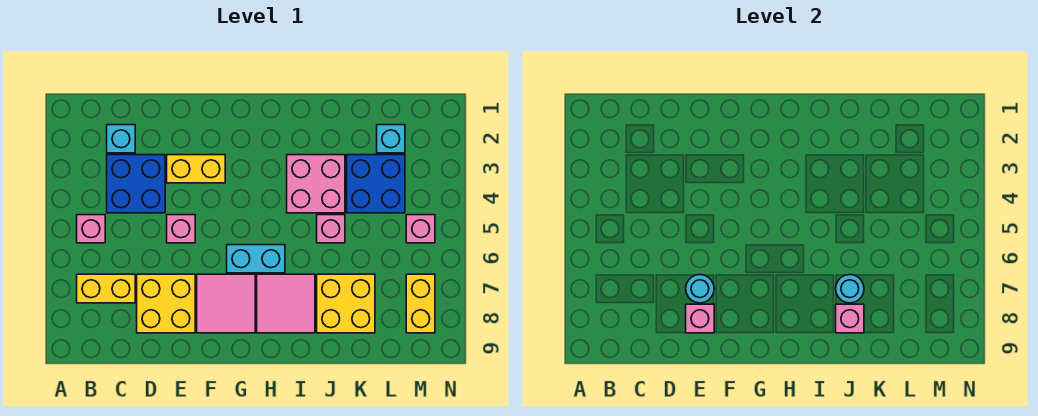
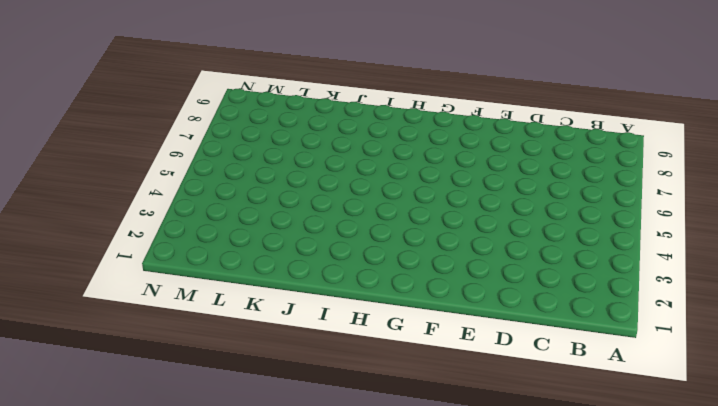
none -> pink brick B5 level 1
none -> yellow brick B7:C7 level 1
none -> cyan brick C2 level 1

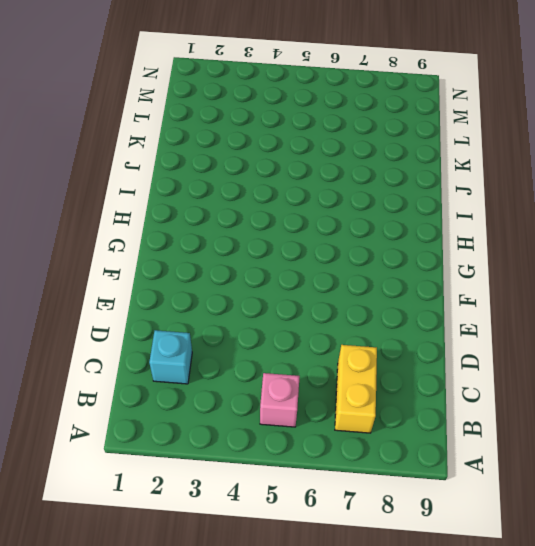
none -> blue brick C3:D4 level 1
none -> yellow brick D7:E8 level 1
none -> yellow brick E3:F3 level 1

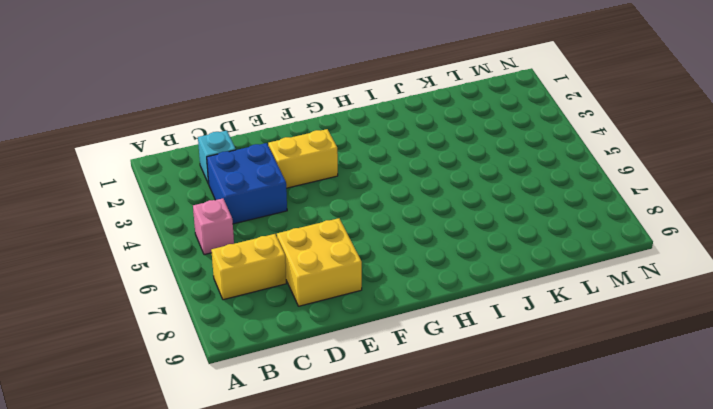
none -> pink brick E5 level 1
none -> pink tile F7:G8 level 1
none -> cyan brick G6:H6 level 1

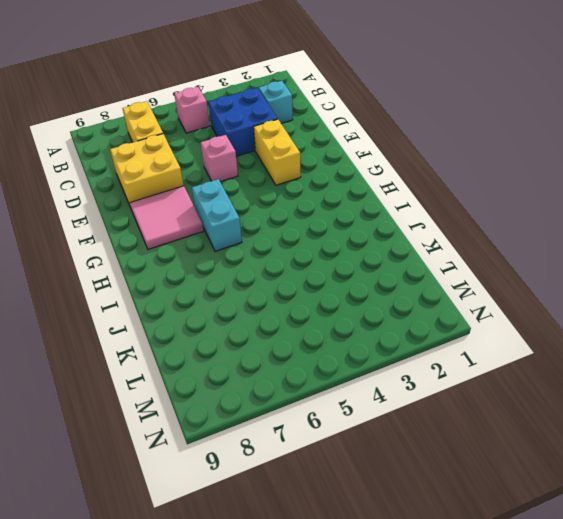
none -> pink tile H7:I8 level 1
none -> pink brick I3:J4 level 1
none -> pink brick J5 level 1

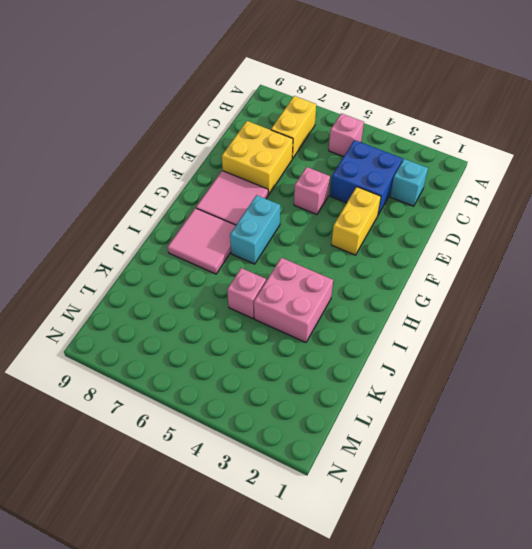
none -> yellow brick J7:K8 level 1
none -> blue brick K3:L4 level 1
none -> cyan brick L2 level 1

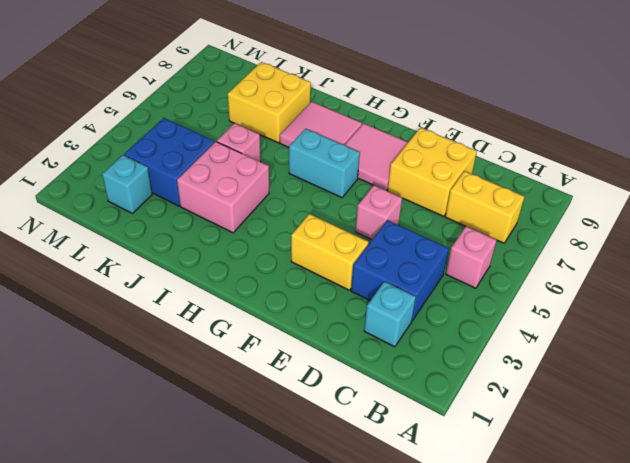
none -> pink brick M5 level 1
none -> yellow brick M7:M8 level 1
none -> cyan round brick E7 level 2

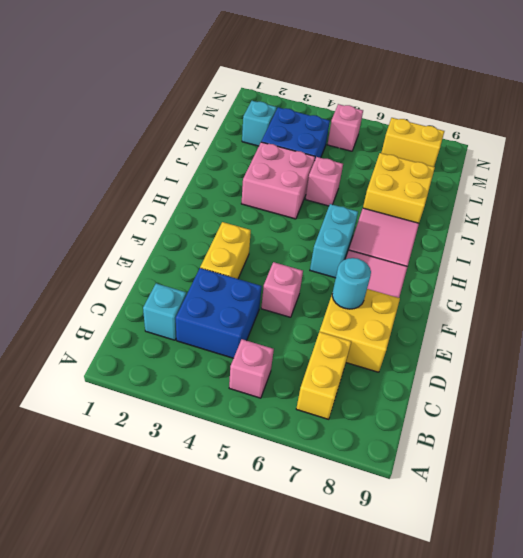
none -> pink brick E8 level 2
none -> cyan round brick J7 level 2
none -> pink brick J8 level 2

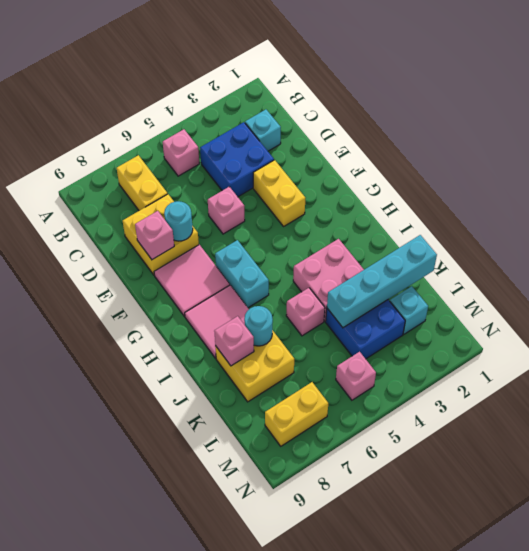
cyan brick K1:K4 level 2 -> none

